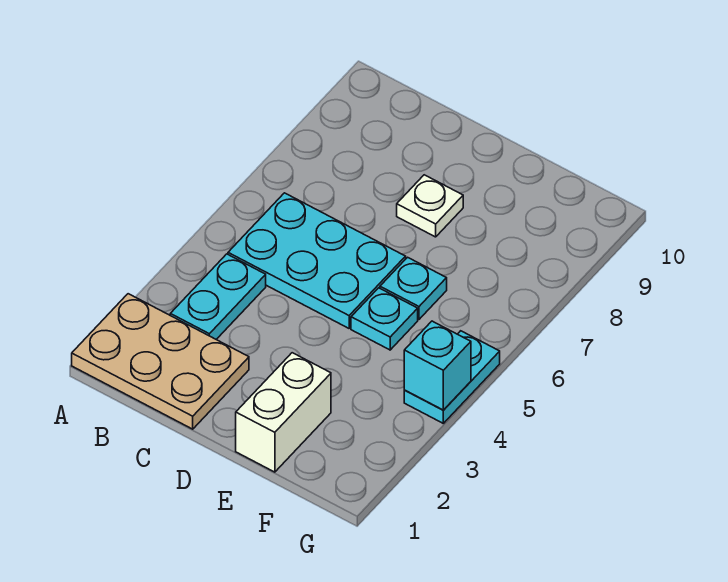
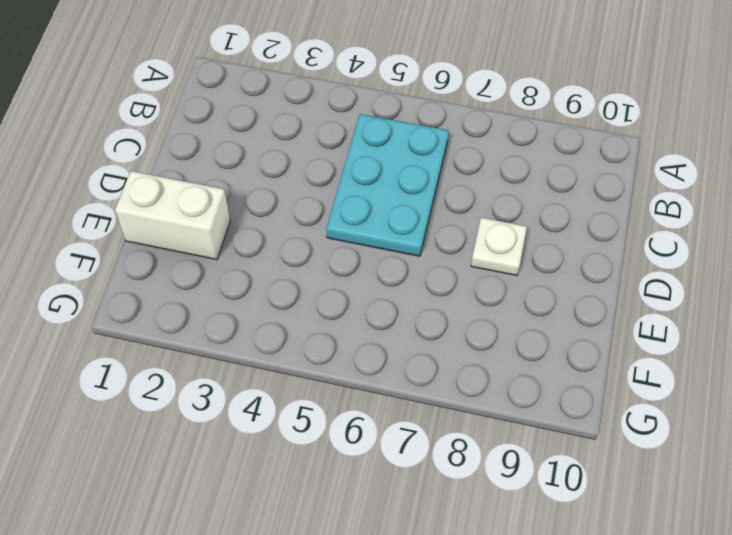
none -> tan plate A1:C2 level 1
none -> cyan plate B3:B4 level 1

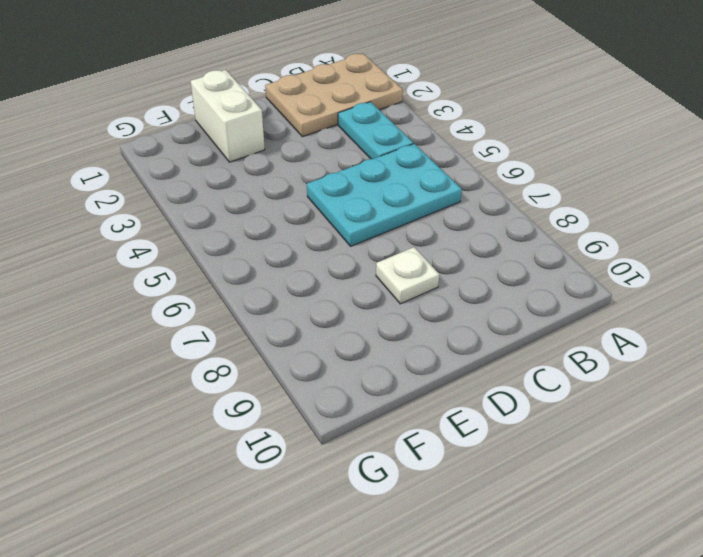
none -> cyan plate E5 level 1
none -> cyan plate E6 level 1

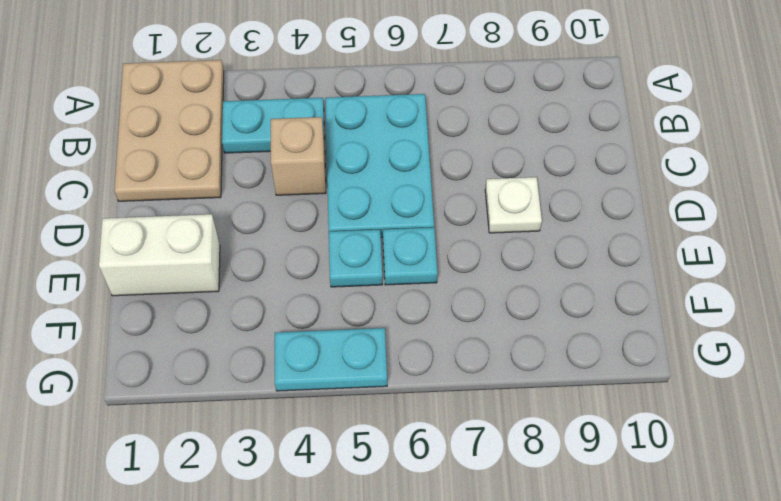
tan brick C4 level 1 -> none
none -> cyan brick G4 level 2

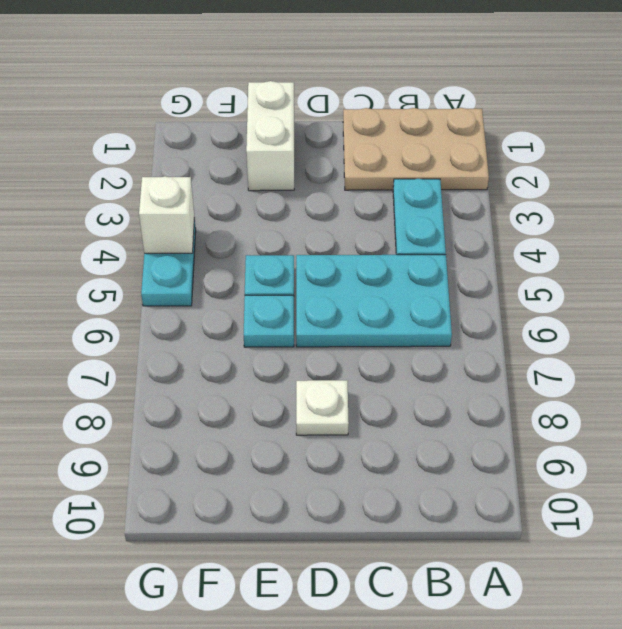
white brick G4 level 2 -> cyan brick G4 level 2

